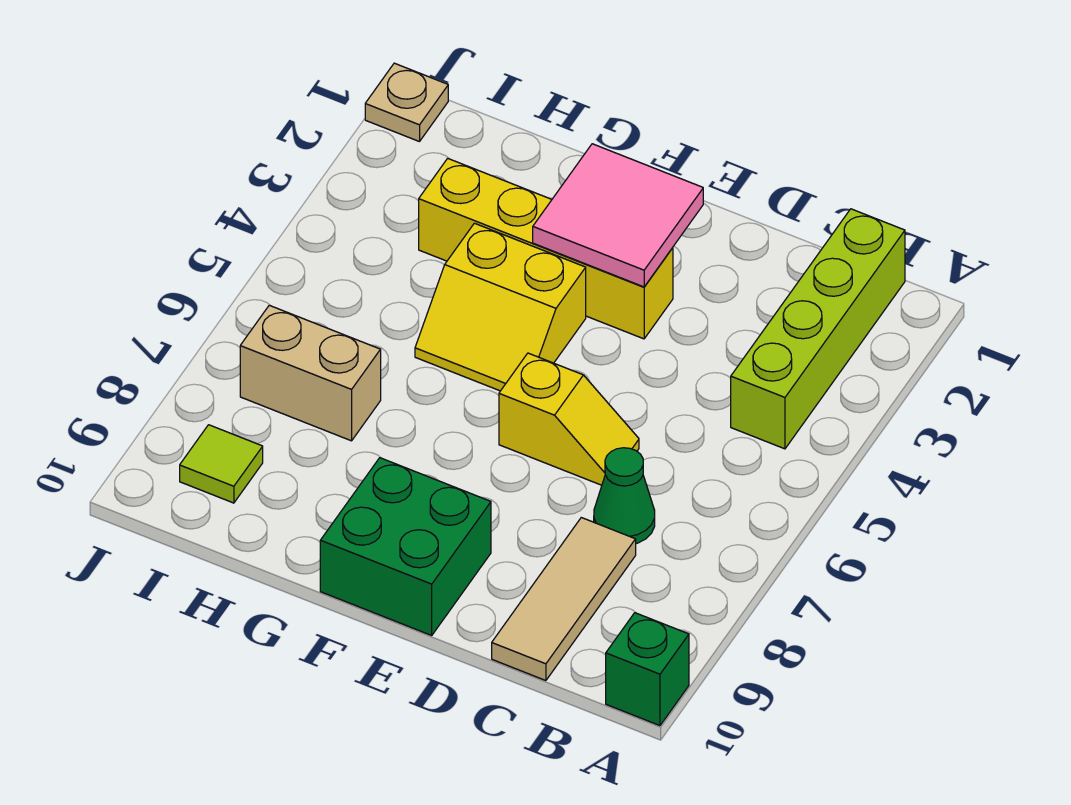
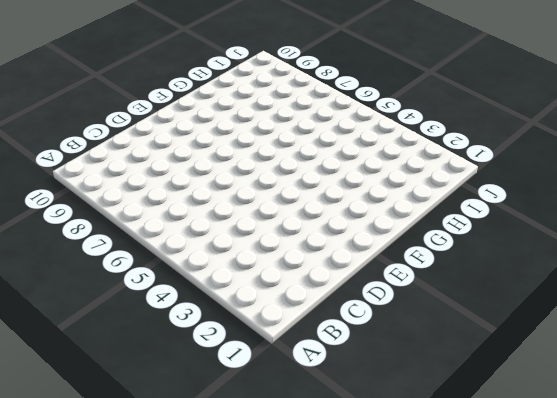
none -> green brick A10 level 1
none -> lime brick B1:B4 level 1
none -> green cone C7 level 1

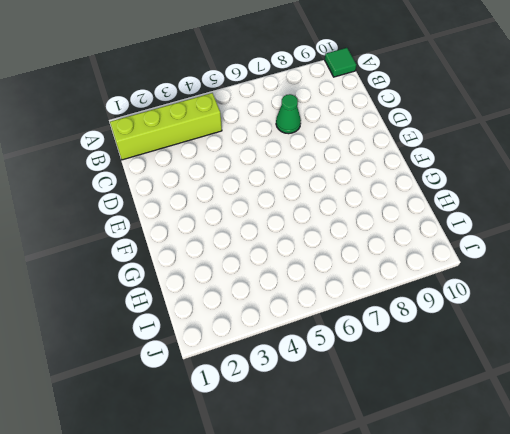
green tile A10 level 1 -> green brick A10 level 1
none -> tan tile C8:C10 level 1
none -> yellow slope D6:E6 level 1 top E
none -> yellow brick E3:H3 level 1

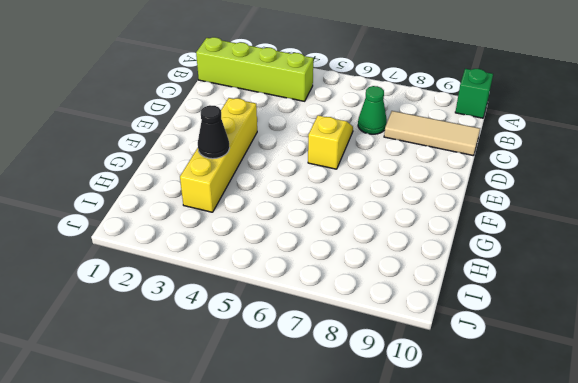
black cone G3 level 2 -> none
none -> green brick E9:F10 level 1
none -> yellow slope F4:G5 level 1 top 4
none -> tan brick H7:I7 level 1

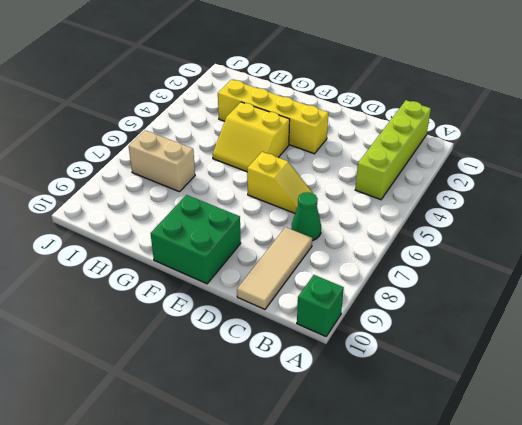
none -> lime tile I9 level 1
none -> tan plate J1 level 1
none -> pink tile E2:F3 level 2

